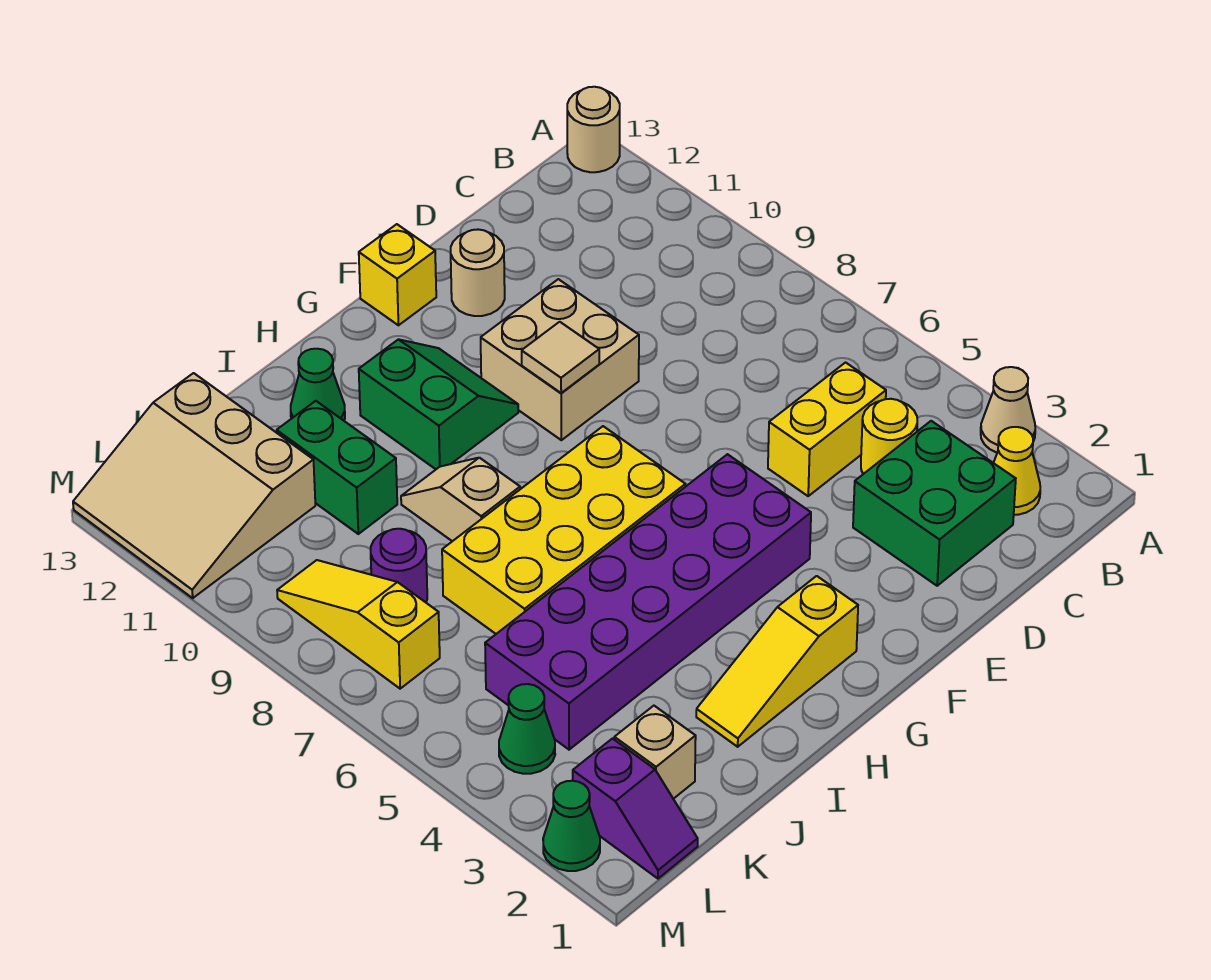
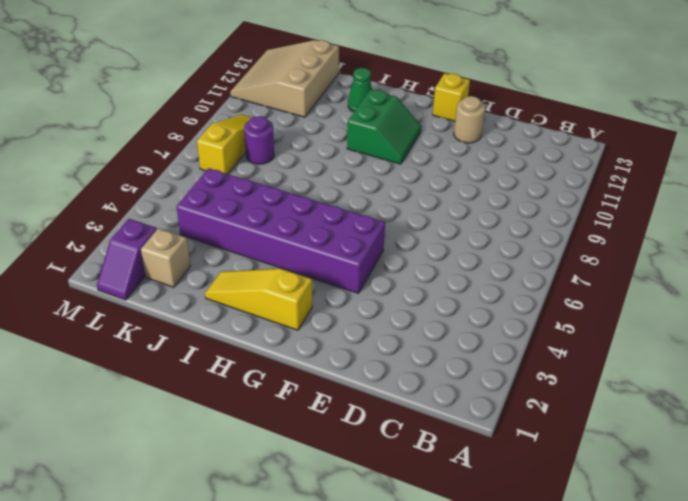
none -> tan cone A3 level 1
none -> tan round brick A13 level 1
none -> yellow cone B2 level 1

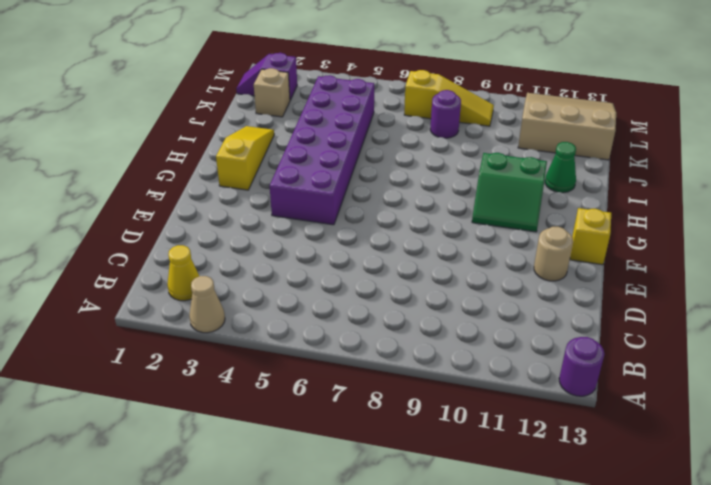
purple round brick A13 level 1 -> tan round brick A13 level 1
none -> green brick C2:D3 level 1
none -> yellow round brick C4 level 1
none -> yellow brick C5:D5 level 1

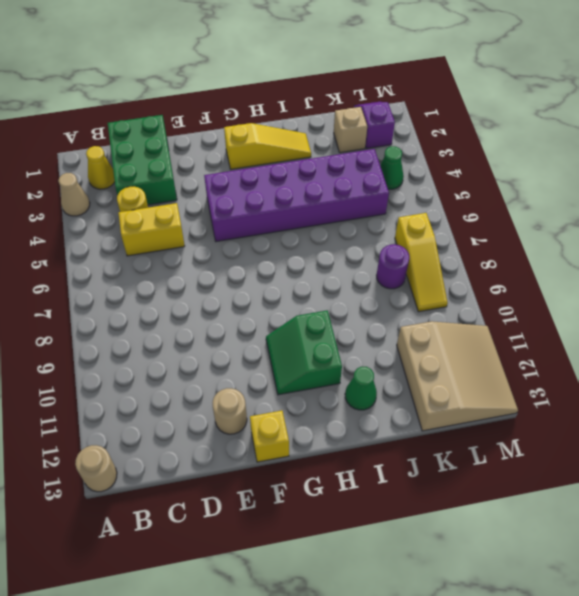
green brick C1:D3 level 1 -> green brick C2:D3 level 1
none -> tan brick E9:F10 level 1
none -> yellow brick G6:J7 level 1
none -> tan slope I8:I9 level 1 top 8

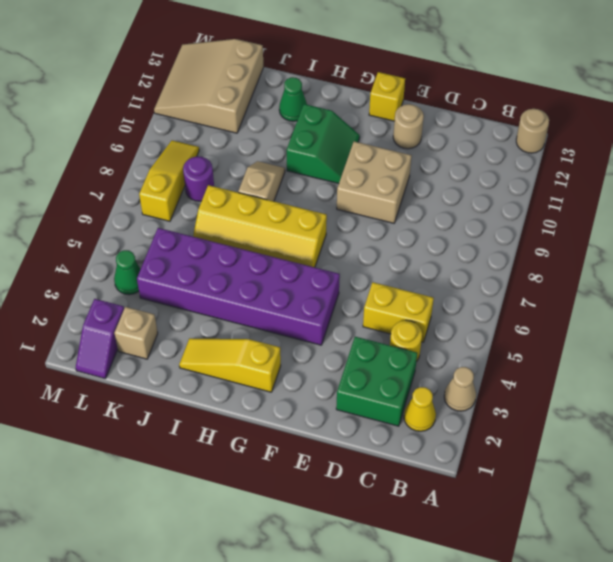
yellow slope G6:J7 level 1 top 7 -> yellow brick G6:J7 level 1
none -> green brick J10:J11 level 1
none -> green cone M2 level 1
none -> tan tile F9 level 2

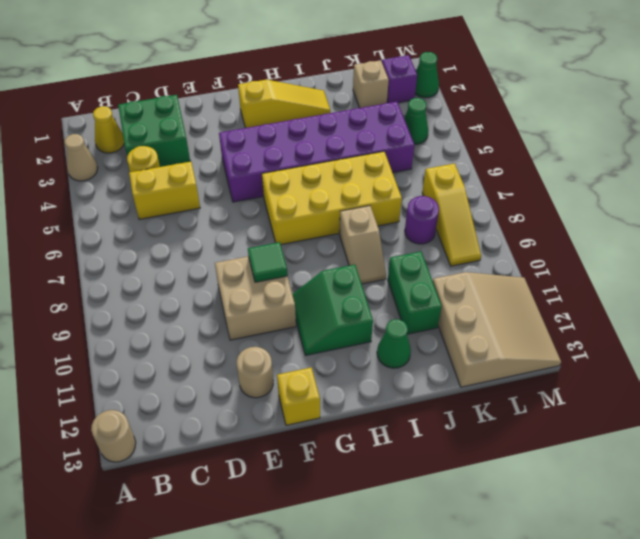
green tile F9 level 2 -> tan tile F9 level 2

